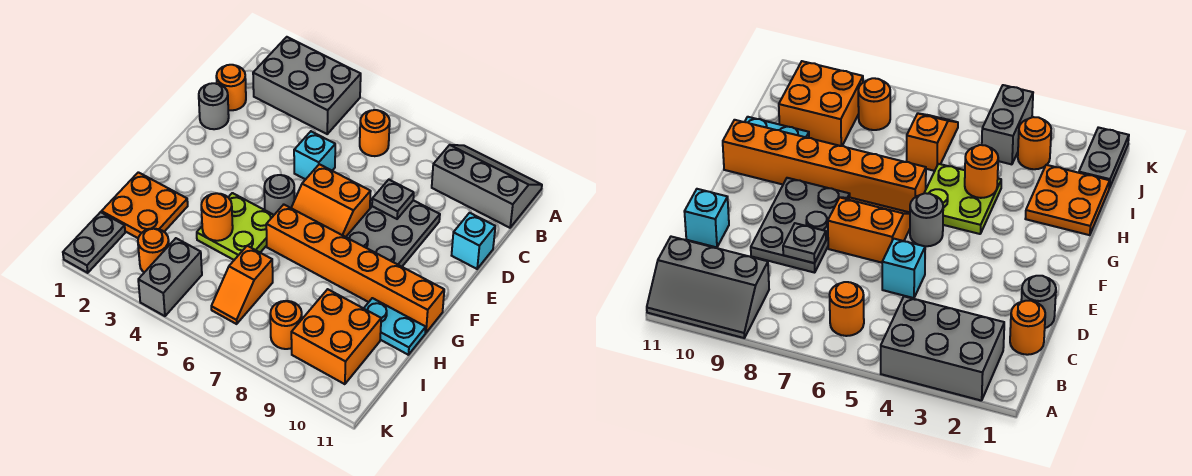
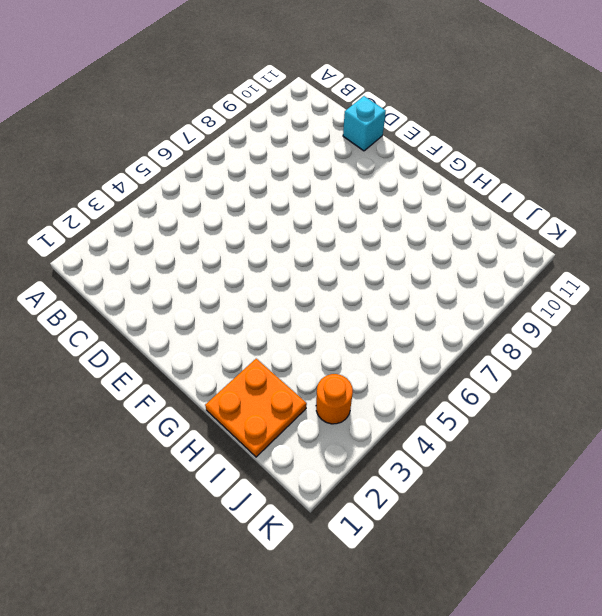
none -> grey brick A2:B4 level 1
none -> grey slope A9:B11 level 1 top B
none -> orange round brick B6 level 1

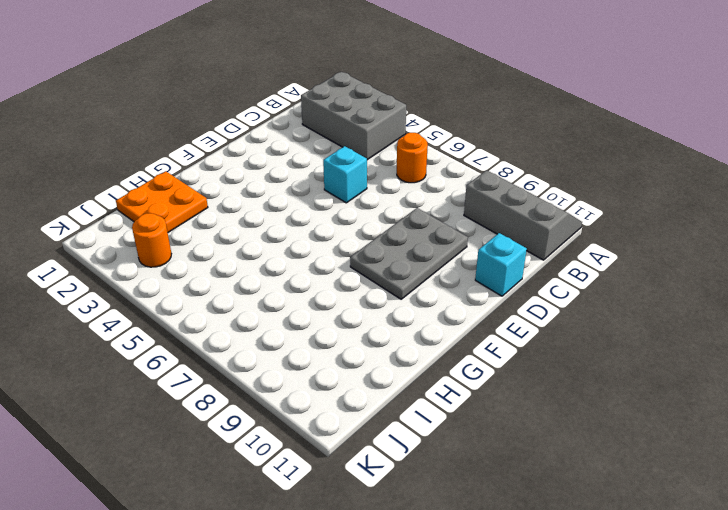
none -> orange round brick C1 level 1
none -> grey round brick D1 level 1
none -> orange slope E6:F7 level 1 top E

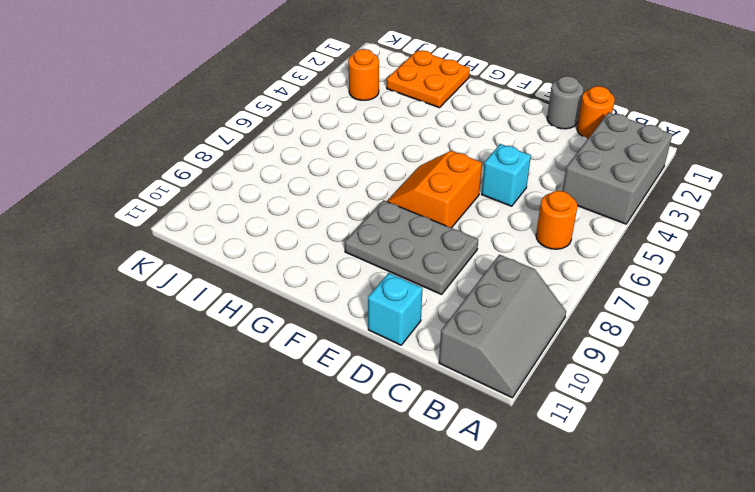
none -> grey round brick F5 level 1
none -> lime plate G4:H5 level 1
none -> orange brick G6:G11 level 1

